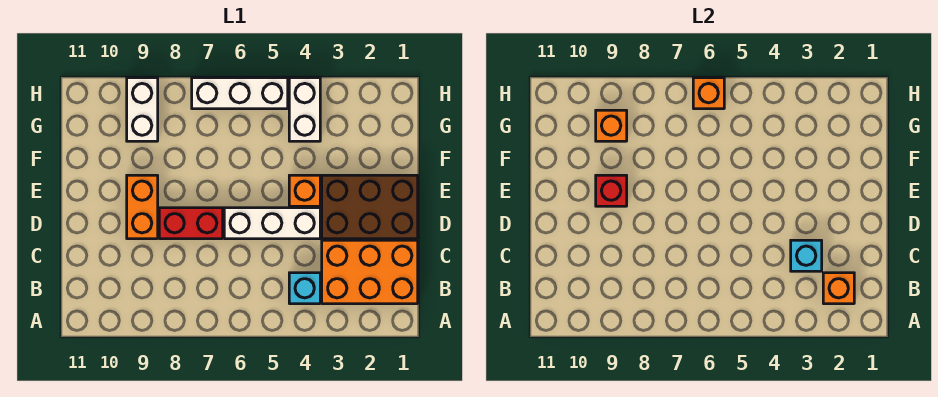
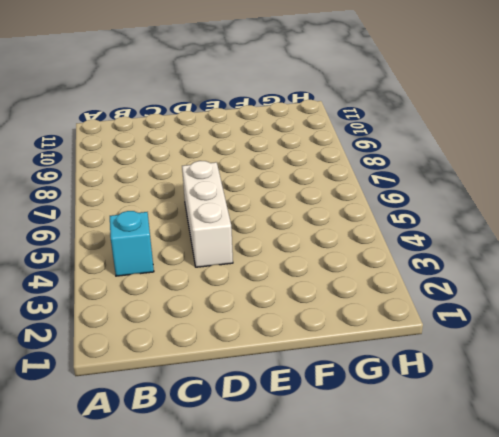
none -> orange brick B1:C3 level 1
none -> brown brick D1:E3 level 1
none -> red brick D7:D8 level 1

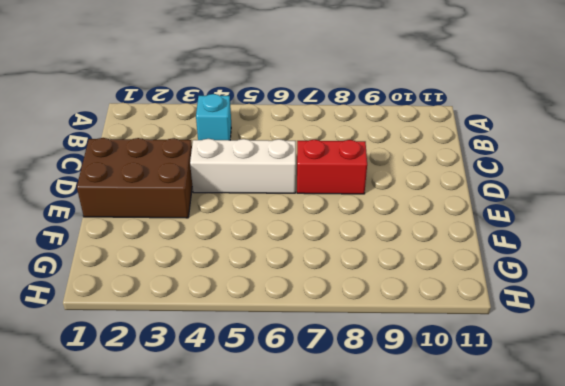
none -> orange brick B1:C3 level 1
none -> orange brick D9:E9 level 1
none -> orange brick E4 level 1

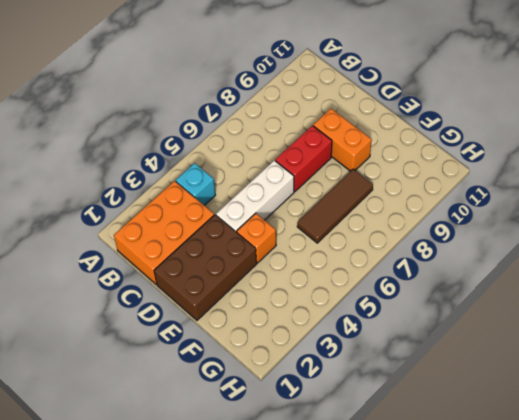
brown tile F6:F8 level 1 -> none
none -> white brick G4:H4 level 1
none -> white brick G9:H9 level 1
none -> white brick H5:H7 level 1

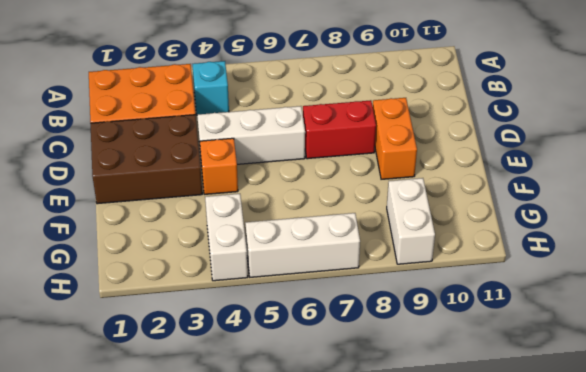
none -> orange brick B2 level 2
none -> cyan brick C3 level 2
none -> red brick E9 level 2

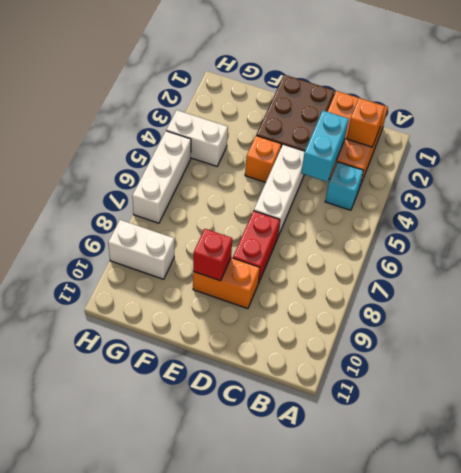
cyan brick C3:C4 level 2 -> cyan brick C3 level 2
none -> orange brick G9 level 2
none -> orange brick H6 level 2

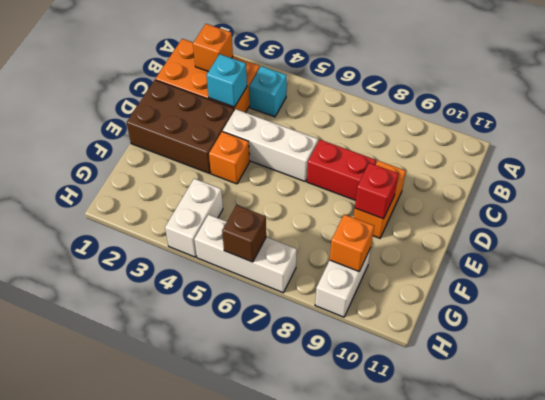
brown brick H6 level 2 -> orange brick H6 level 2

